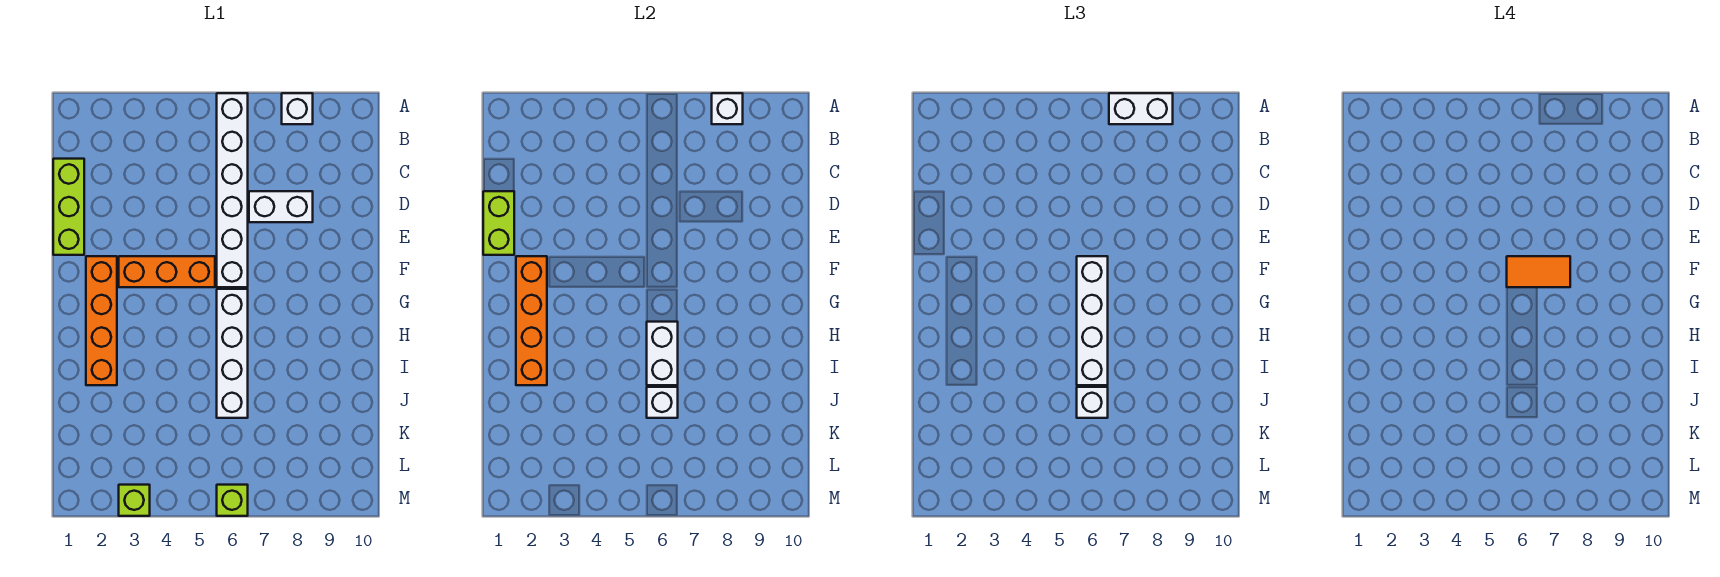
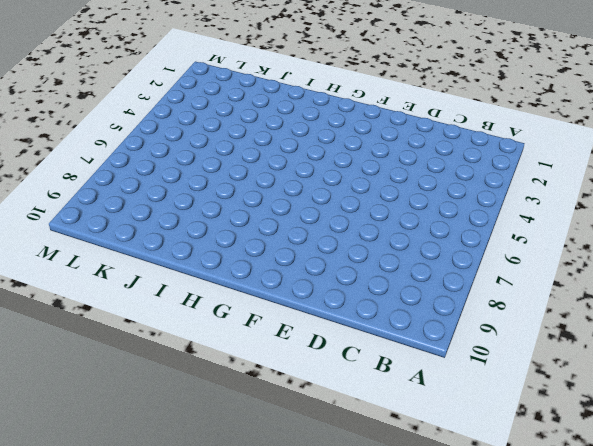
none -> white brick A6:F6 level 1
none -> white brick A8 level 1
none -> lime brick C1:E1 level 1

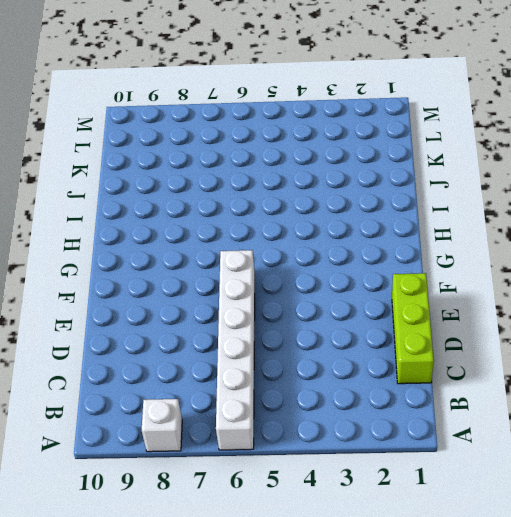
none -> white brick D7:D8 level 1
none -> orange brick F2:I2 level 1
none -> orange brick F3:F5 level 1

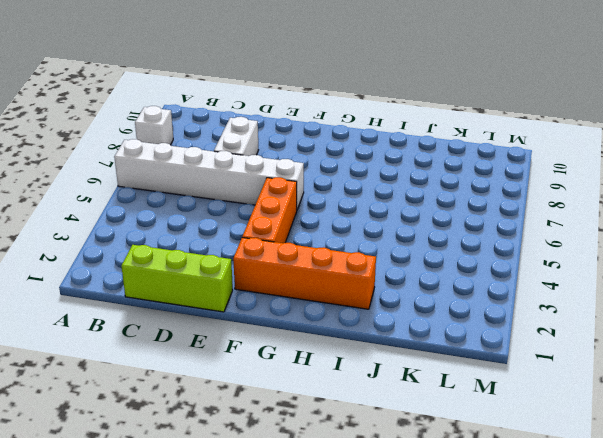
none -> white brick G6:J6 level 1
none -> lime brick M3 level 1
none -> lime brick M6 level 1

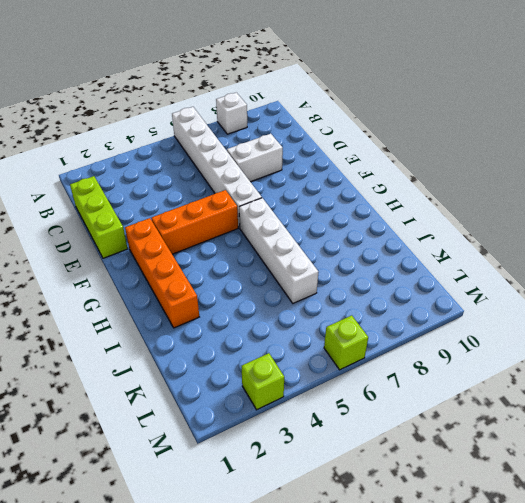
none -> white brick A8 level 2
none -> lime brick D1:E1 level 2
none -> orange brick F2:I2 level 2

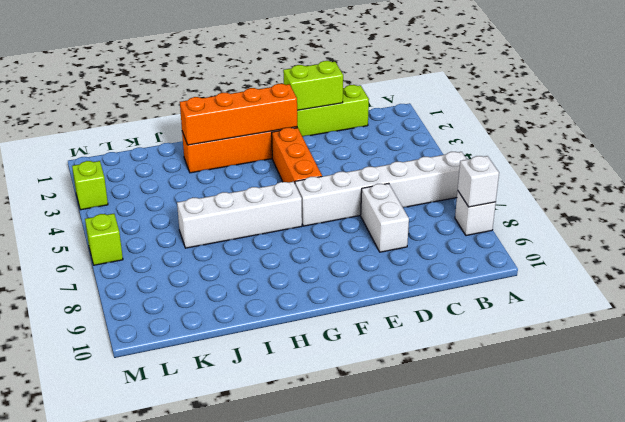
none -> white brick H6:I6 level 2
none -> white brick J6 level 2
none -> white brick A7:A8 level 3

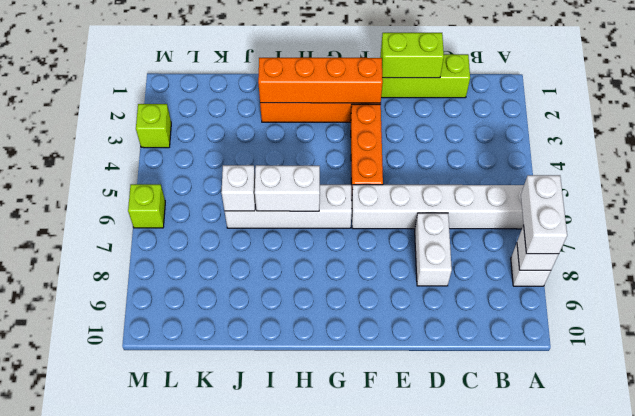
none -> white brick F6:I6 level 3
none -> white brick J6 level 3
none -> orange tile F6:F7 level 4

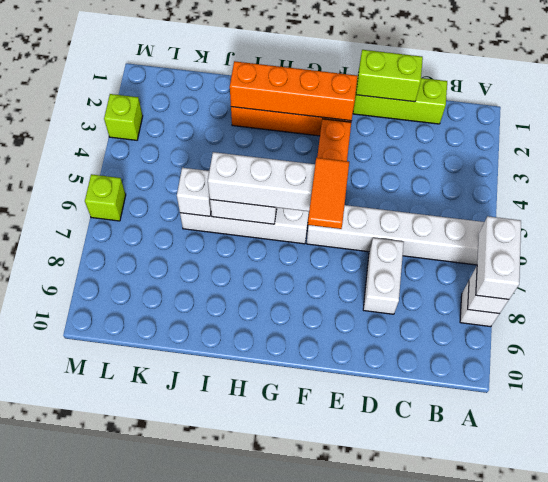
none -> white brick J6 level 3

